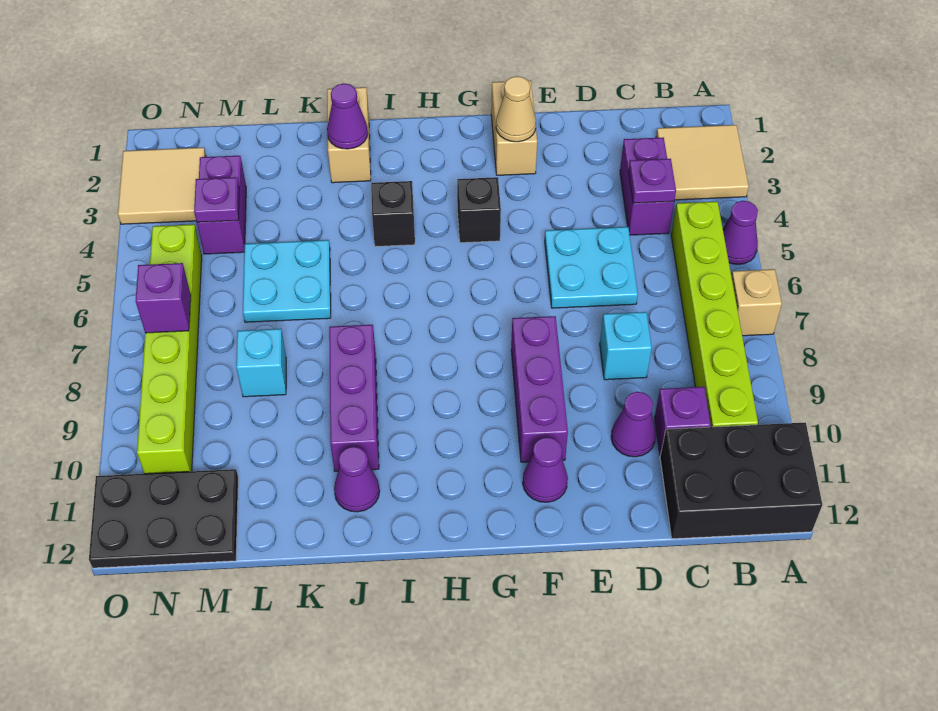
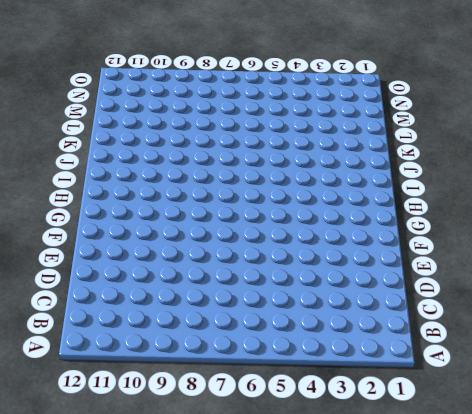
none -> tan tile A2:B3 level 1
none -> purple cone A5 level 1
none -> tan brick A7 level 1

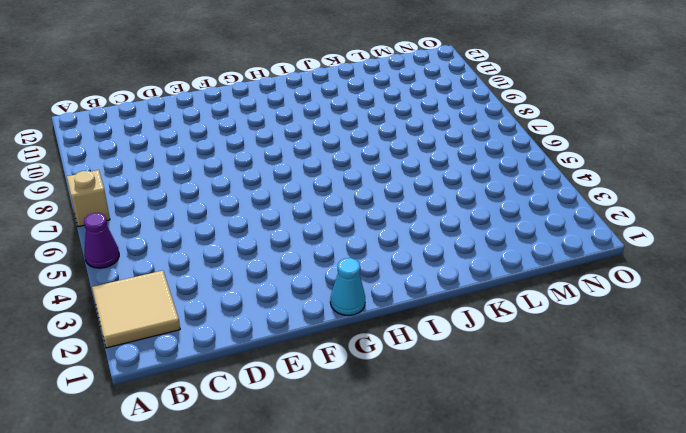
cyan cone G1 level 1 -> none
none -> black brick A11:C12 level 1
none -> lime brick B5:B10 level 1
none -> purple brick C3:C4 level 1

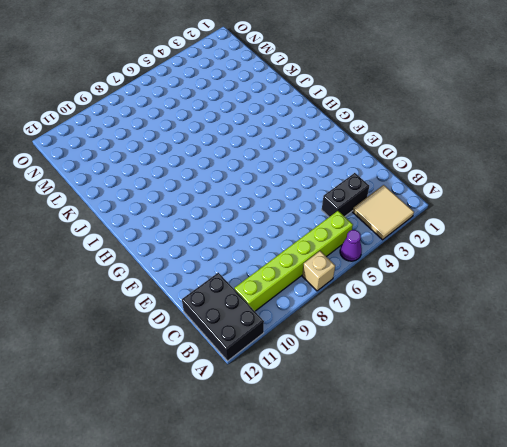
black brick C3:C4 level 1 -> purple brick C3:C4 level 1
none -> purple brick C10 level 1
none -> cyan plate D5:E6 level 1
none -> cyan brick D8 level 1

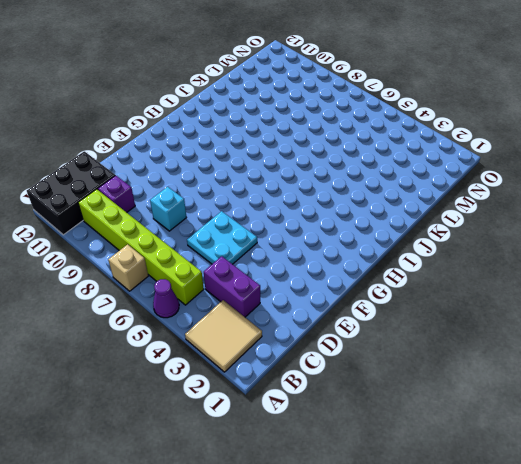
none -> purple cone D10 level 1
none -> tan brick F1:F2 level 1
none -> purple brick F8:F10 level 1

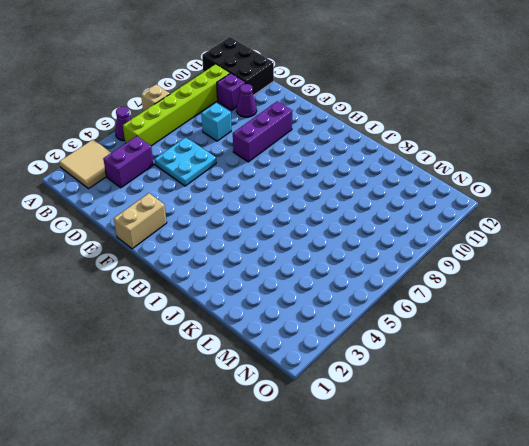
none -> purple cone F11 level 1
none -> black brick G4 level 1
none -> black brick I4 level 1

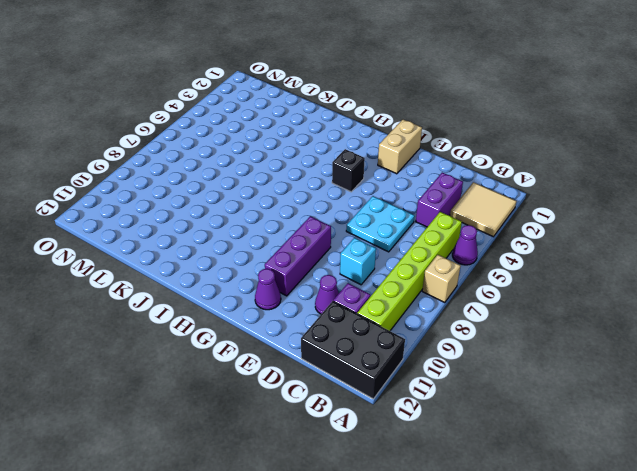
none -> black brick I4 level 1
none -> tan brick J1:J2 level 1
none -> purple brick J8:J10 level 1

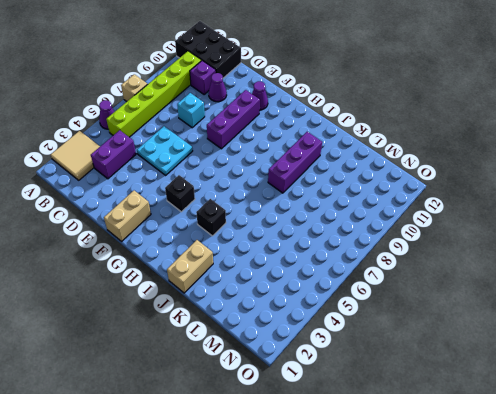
none -> purple cone J11 level 1
none -> cyan plate K5:L6 level 1
none -> cyan brick L8 level 1

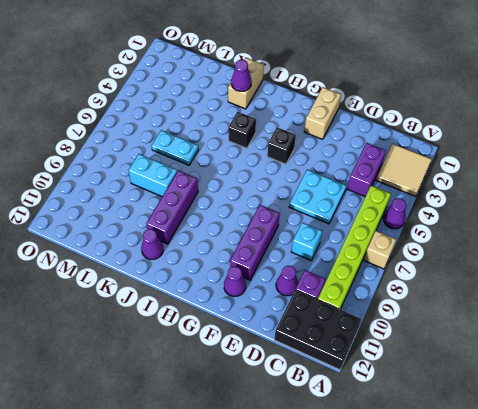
cyan plate K6:L6 level 1 -> cyan plate K5:L6 level 1
cyan brick K8:L8 level 1 -> cyan brick L8 level 1
none -> purple brick M3:M4 level 1
none -> black plate M11:O12 level 1
none -> tan tile N2:O3 level 1

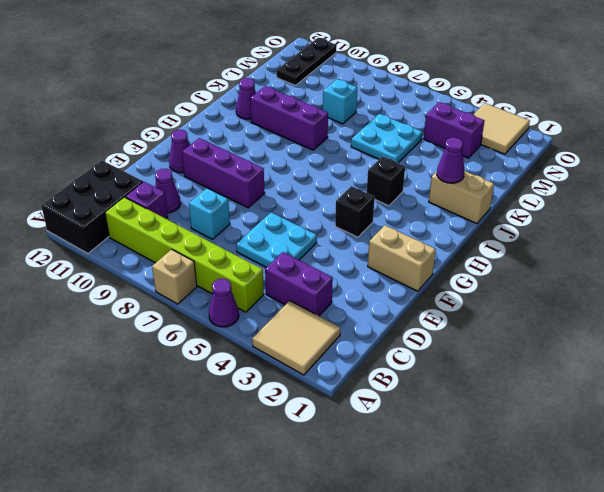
black plate M11:O11 level 1 -> black plate M11:O12 level 1
none -> lime brick N5:N10 level 1
none -> purple plate C4 level 2
none -> tan cone F2 level 2

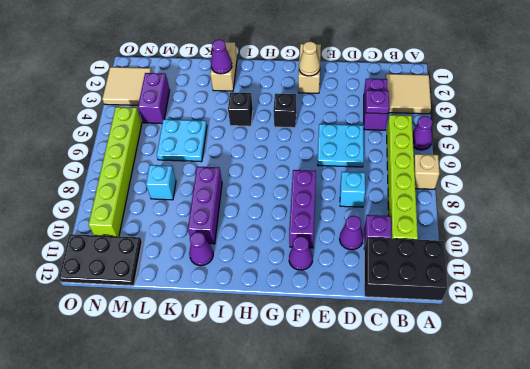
none -> purple plate M4 level 2
none -> purple brick N7 level 2

